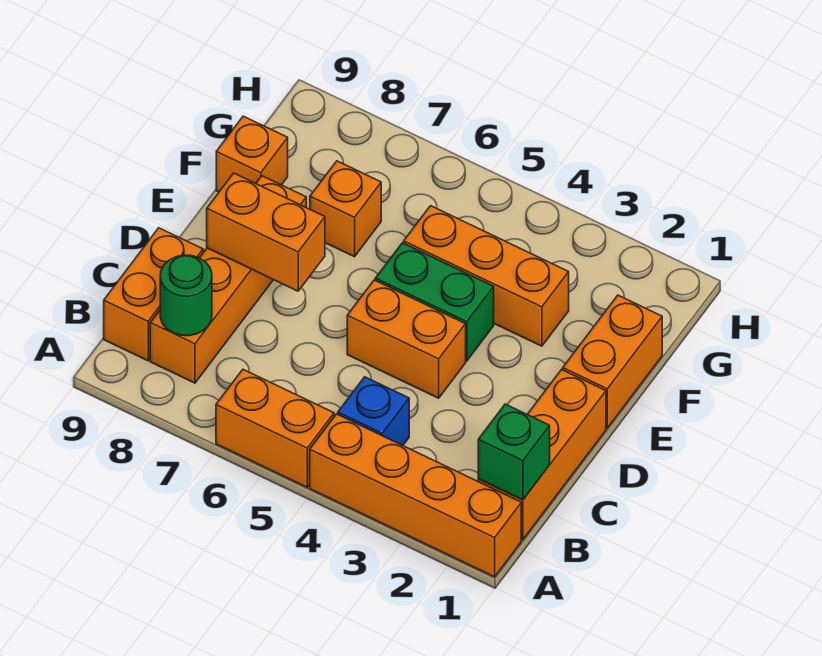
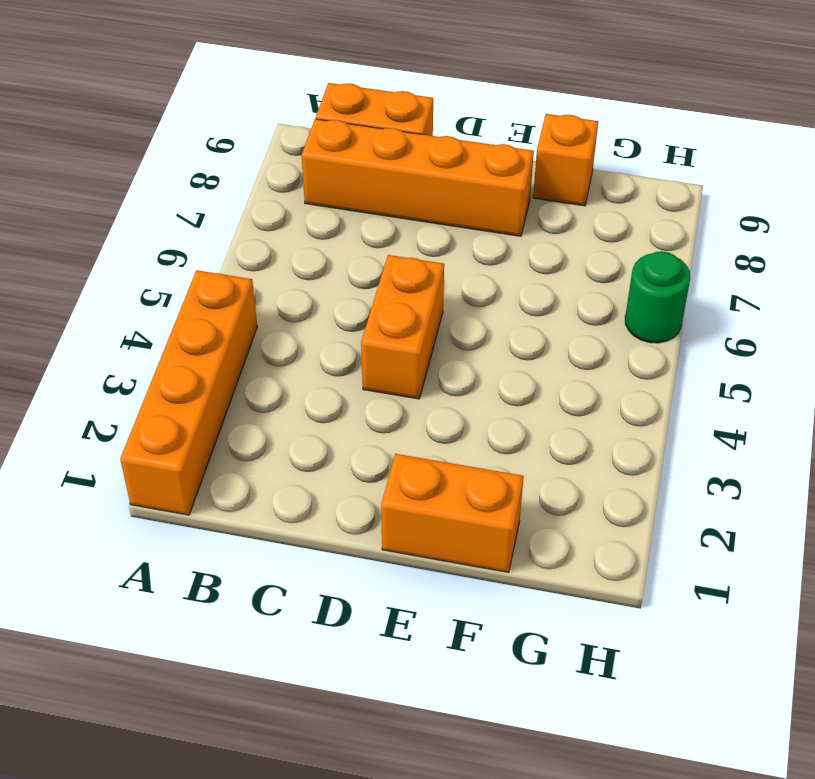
green round brick H6 level 1 -> green round brick B8 level 2
none -> orange brick A5:A6 level 1
none -> orange brick B1:D1 level 1
none -> blue brick B4 level 1

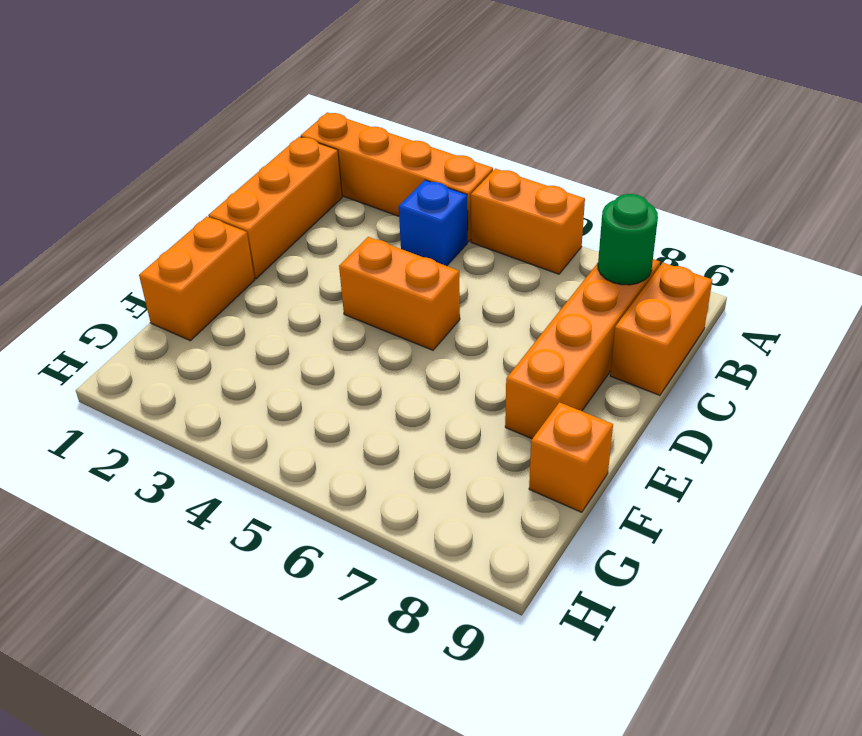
none -> green brick E4:E5 level 1
none -> orange brick F3:F5 level 1
none -> orange brick F7 level 1

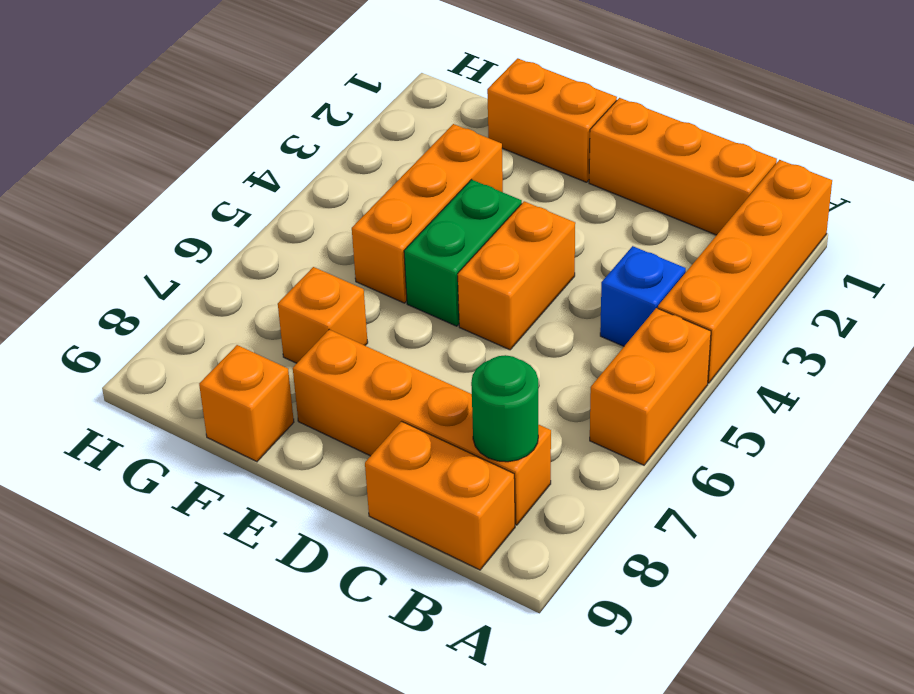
none -> green brick B1 level 2
none -> orange brick D7:D8 level 2

